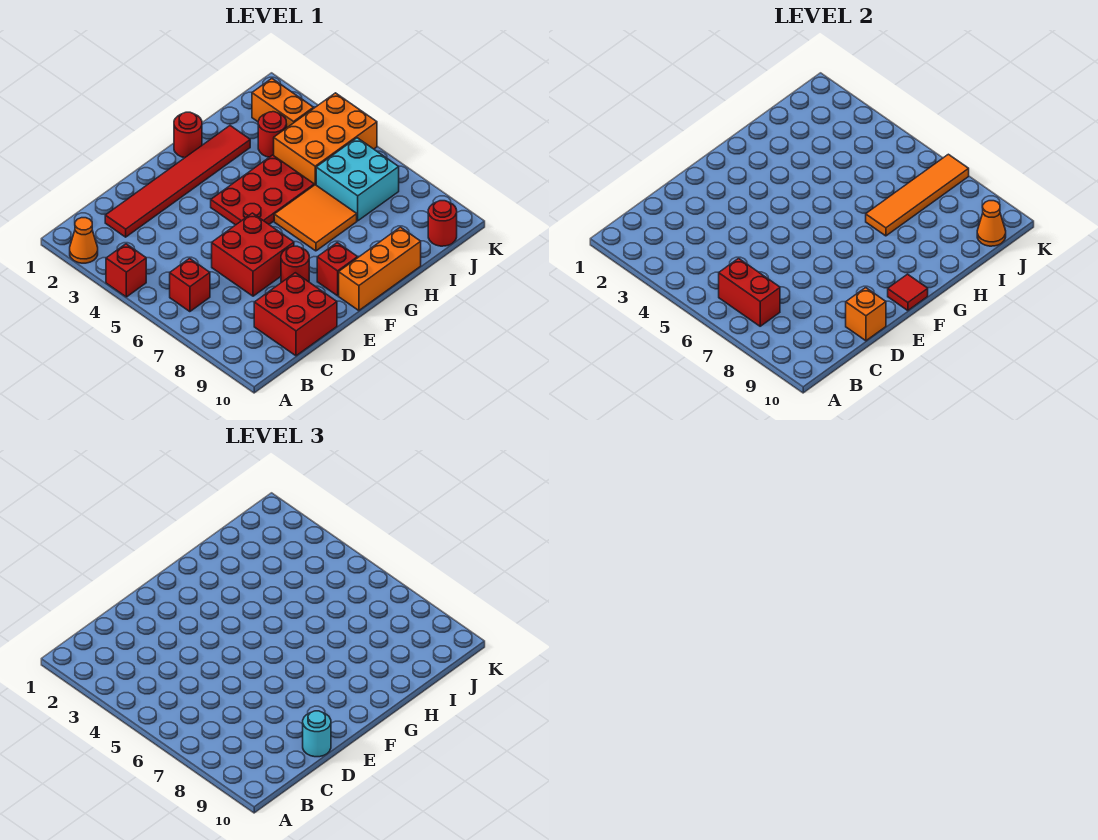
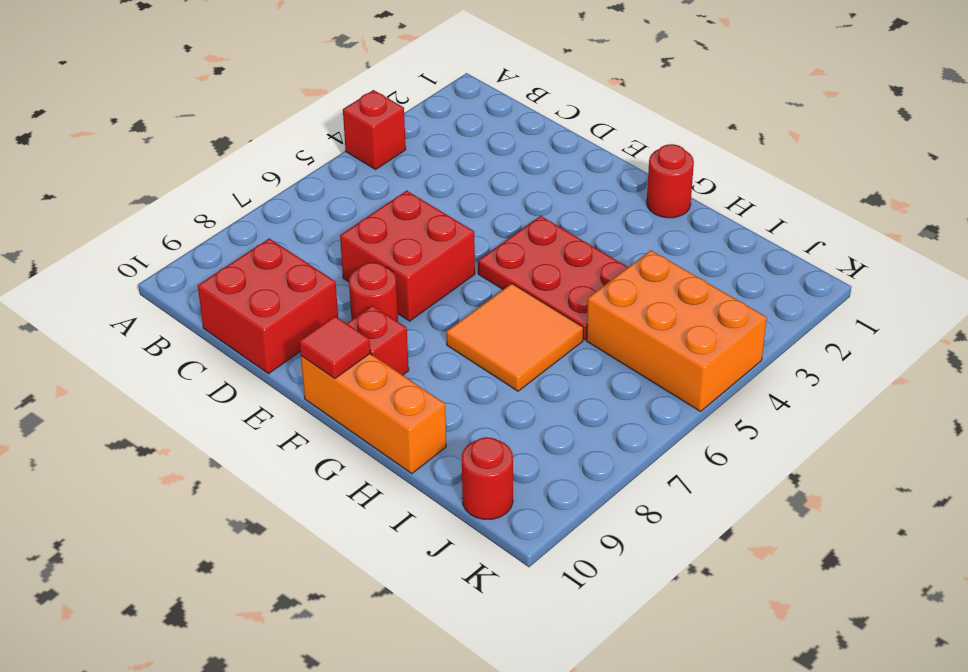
none -> orange cone A2 level 1
none -> red brick B6 level 1
none -> red tile C2:H2 level 1

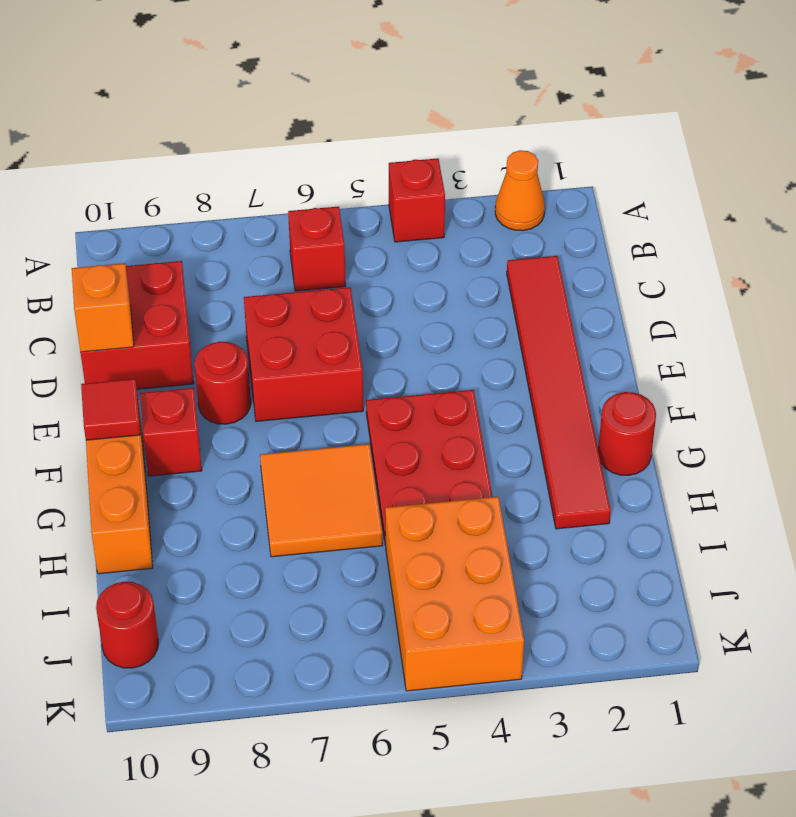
none -> red round brick I3 level 1
none -> cyan brick I6:J7 level 1
none -> orange brick J2:J3 level 1

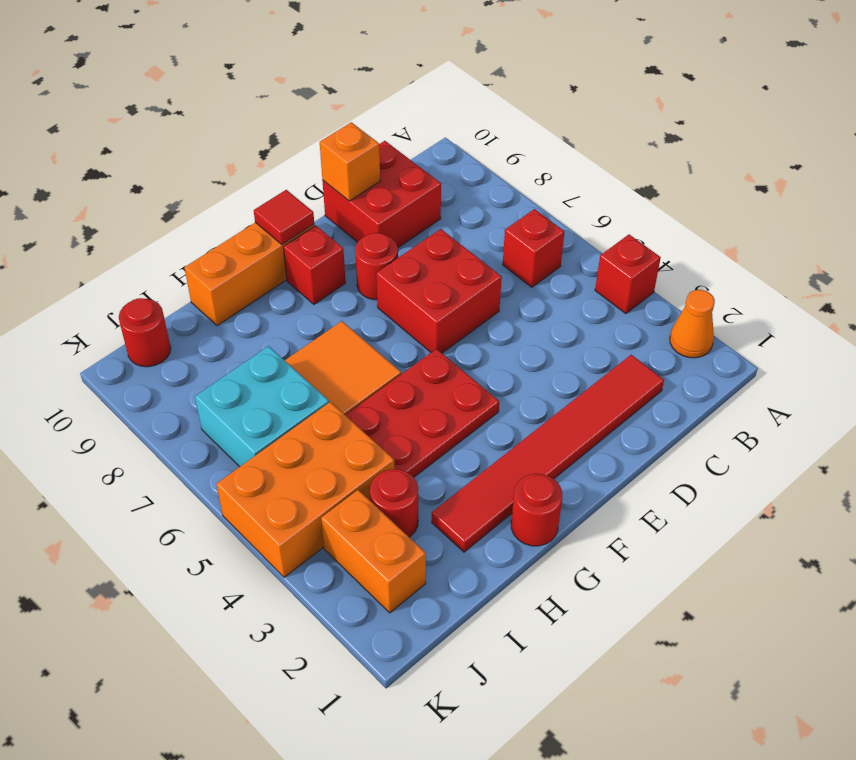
none -> red brick B6:B7 level 2
none -> orange tile H7:K7 level 2
none -> orange cone J10 level 2

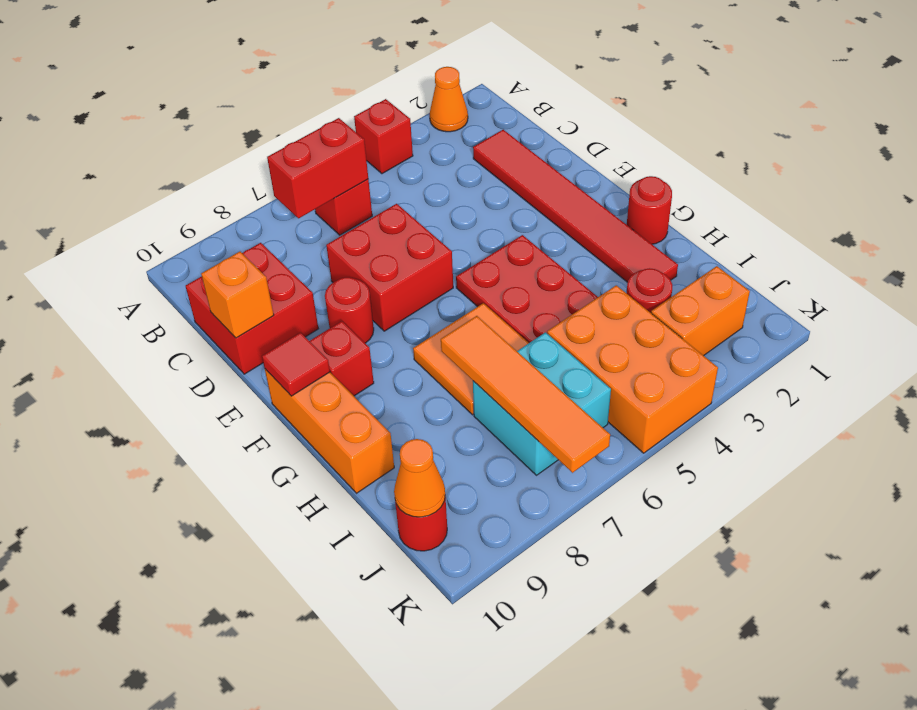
none -> cyan round brick D10 level 3

